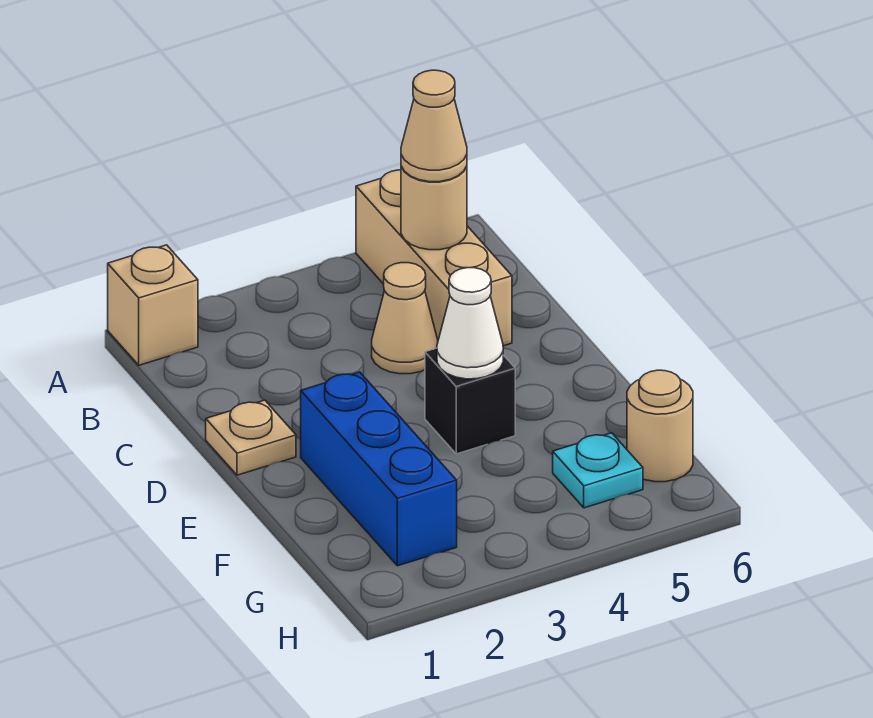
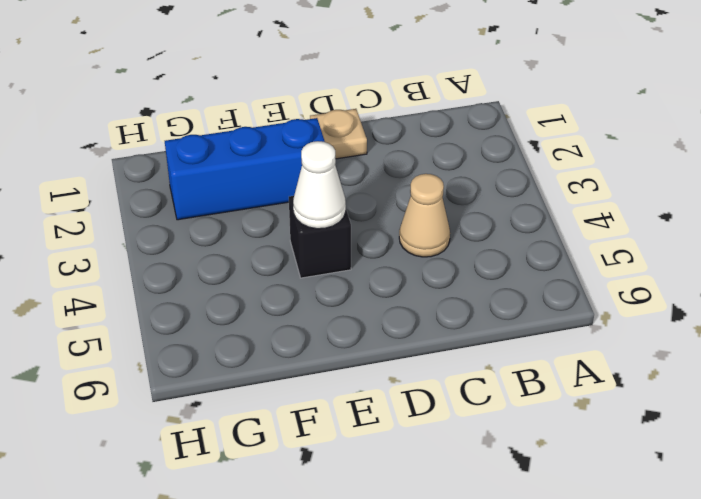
none -> tan brick A1 level 1
none -> tan brick A5:C5 level 1

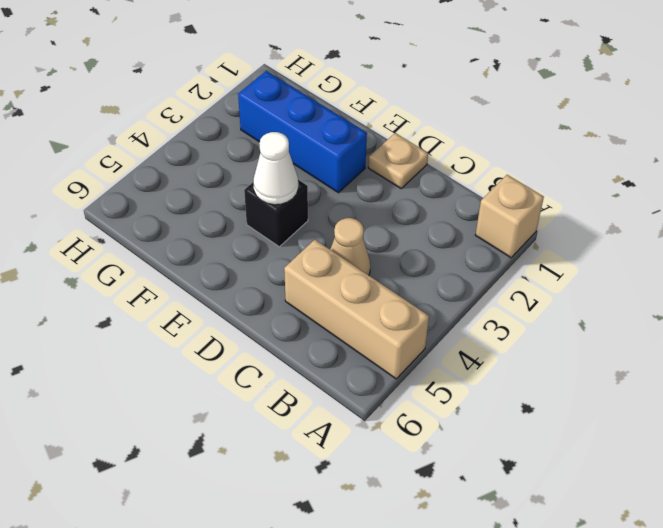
none -> cyan plate G5 level 1
none -> tan round brick G6 level 1

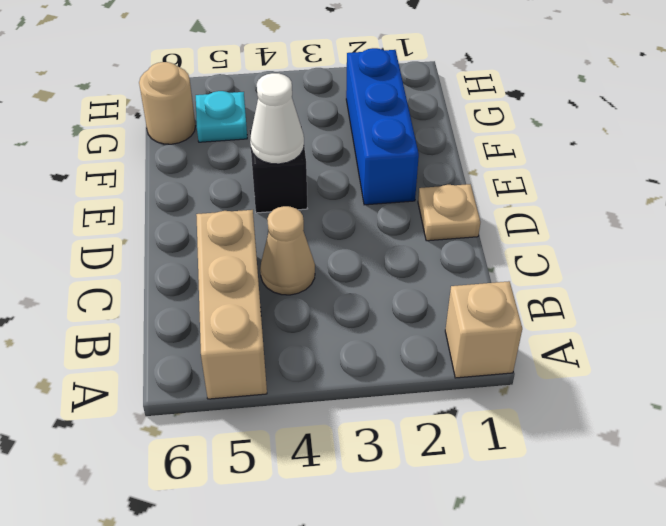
none -> tan round brick B5 level 2
none -> tan cone B5 level 3

